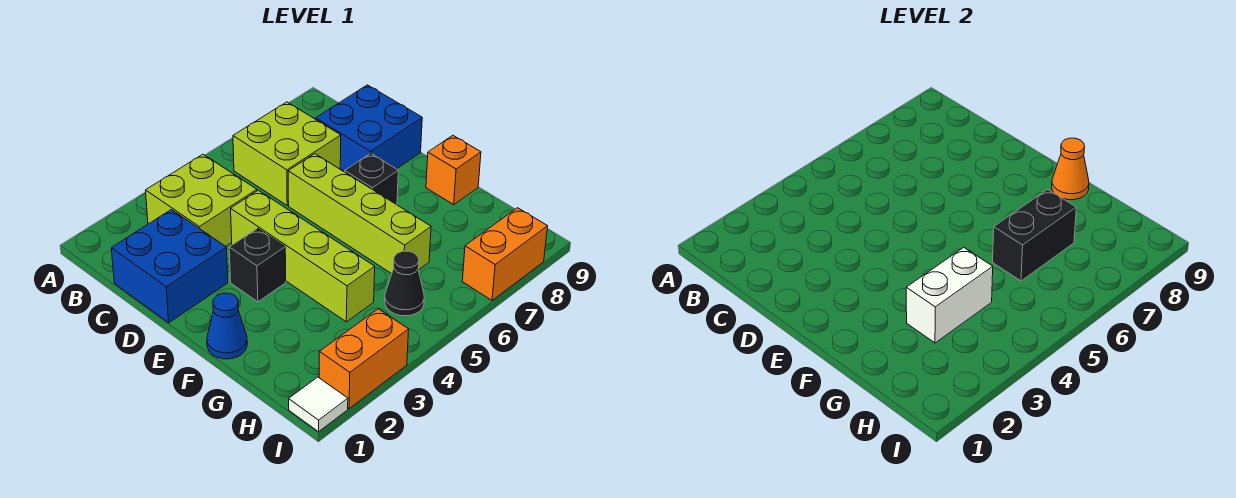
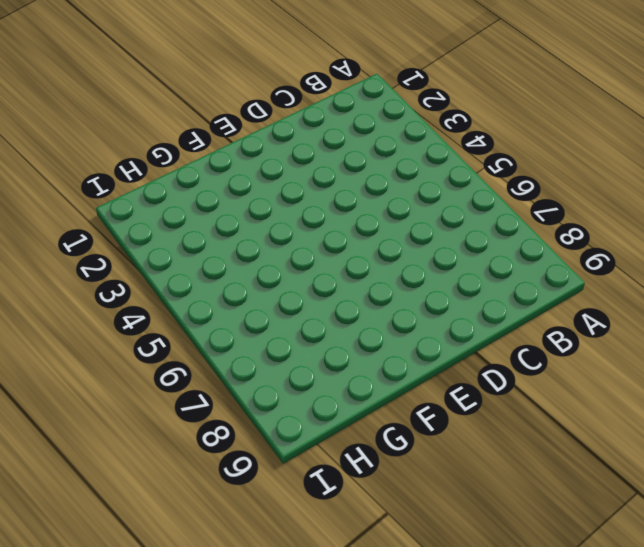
none -> lime brick B3:C4 level 1
none -> lime brick B6:C7 level 1
none -> blue brick C1:D2 level 1

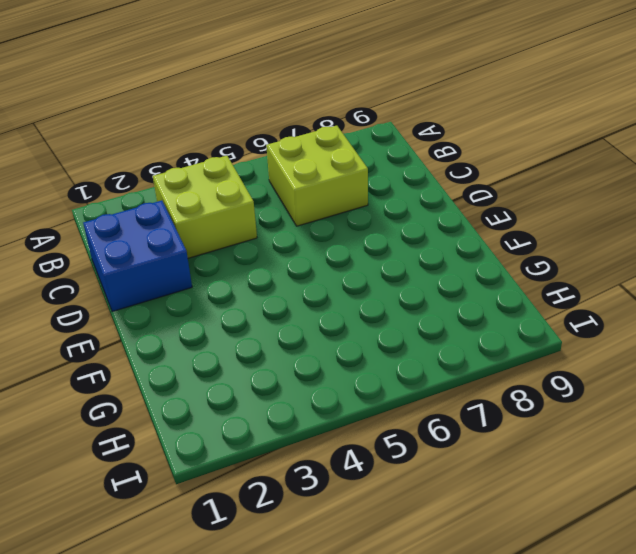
none -> blue brick C8:D9 level 1
none -> lime brick D4:G4 level 1
none -> lime brick D6:G6 level 1

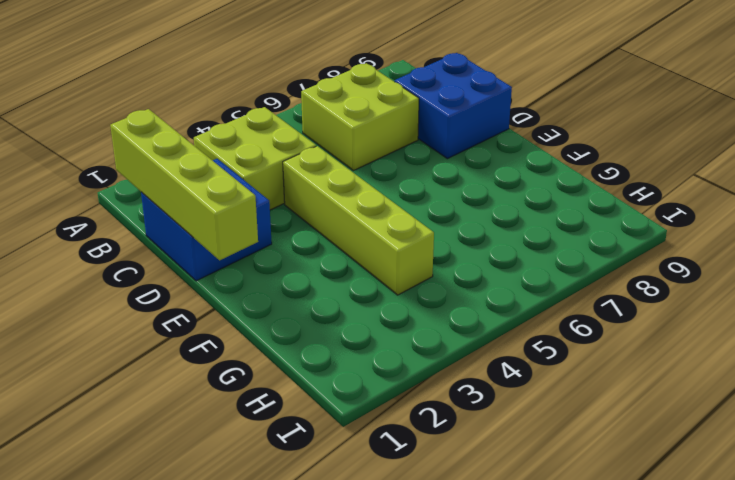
lime brick B1:E1 level 2 -> lime brick D6:G6 level 1
none -> black brick E3 level 1
none -> black brick E7 level 1
none -> blue cone F1 level 1

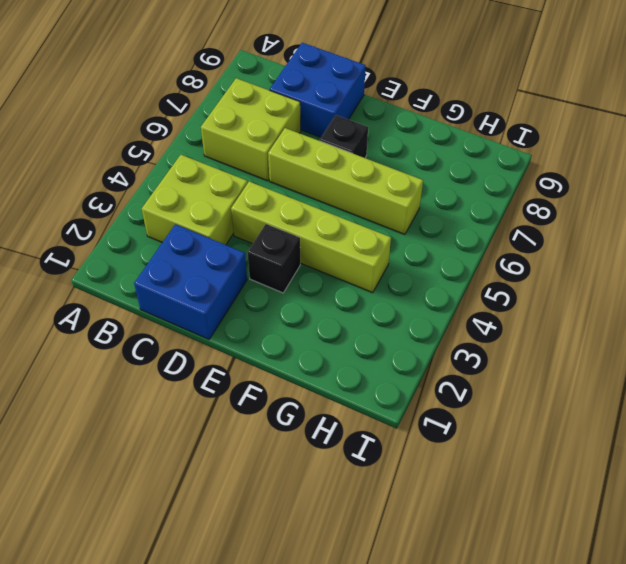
none -> blue cone F1 level 1
none -> orange brick F9 level 1
none -> black cone H5 level 1

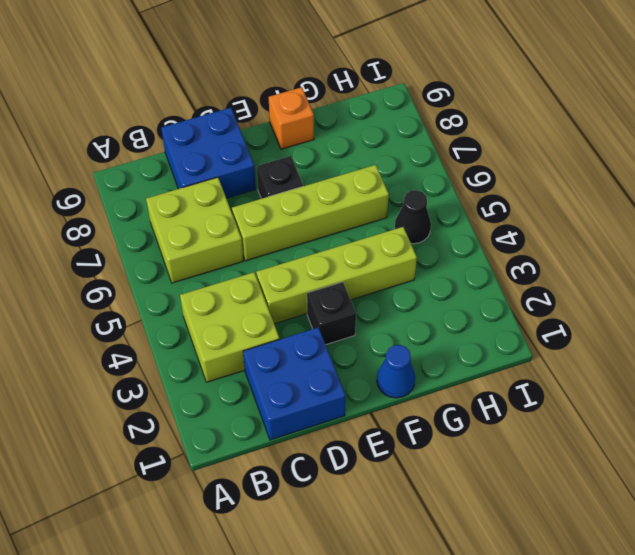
none -> white tile I1 level 1
none -> orange brick I2:I3 level 1
none -> orange brick I7:I8 level 1

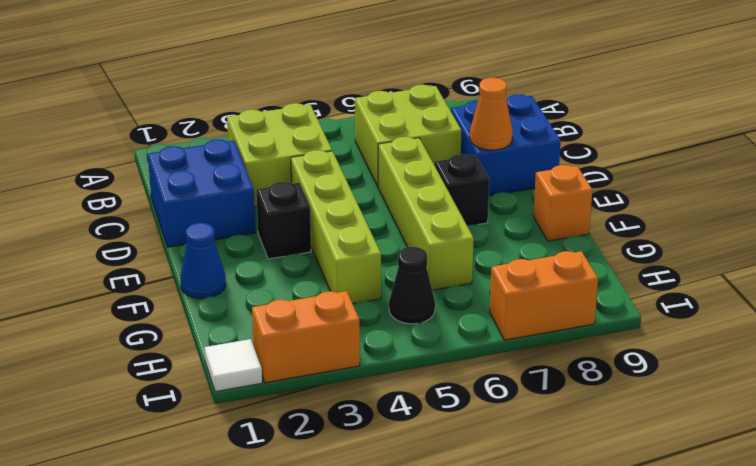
orange cone D8 level 2 -> orange cone F9 level 2
none -> white brick G3:G4 level 2
none -> black brick G6:G7 level 2

